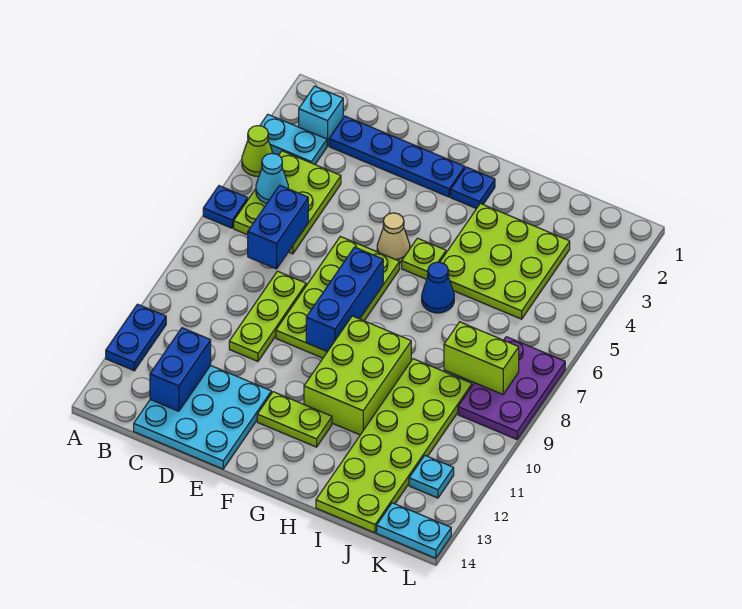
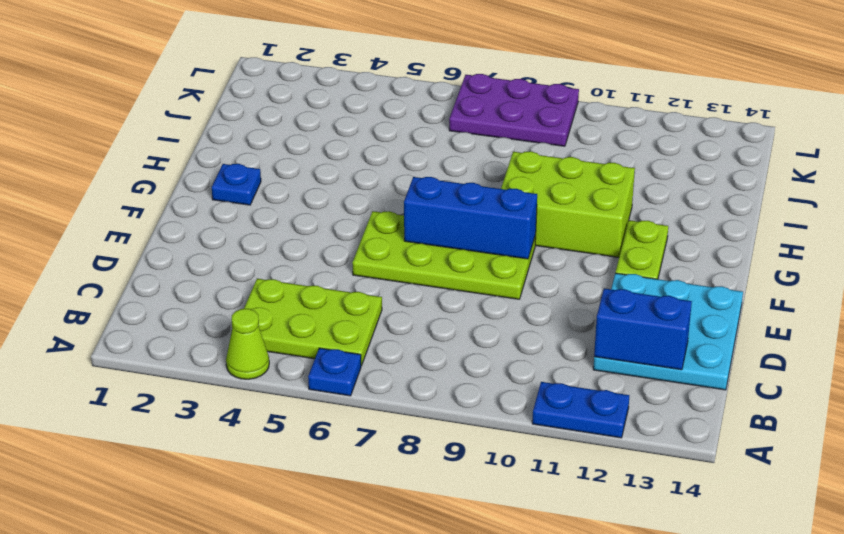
none -> cyan plate A3:B3 level 1
none -> cyan brick B2 level 1
none -> blue plate C2:F2 level 1

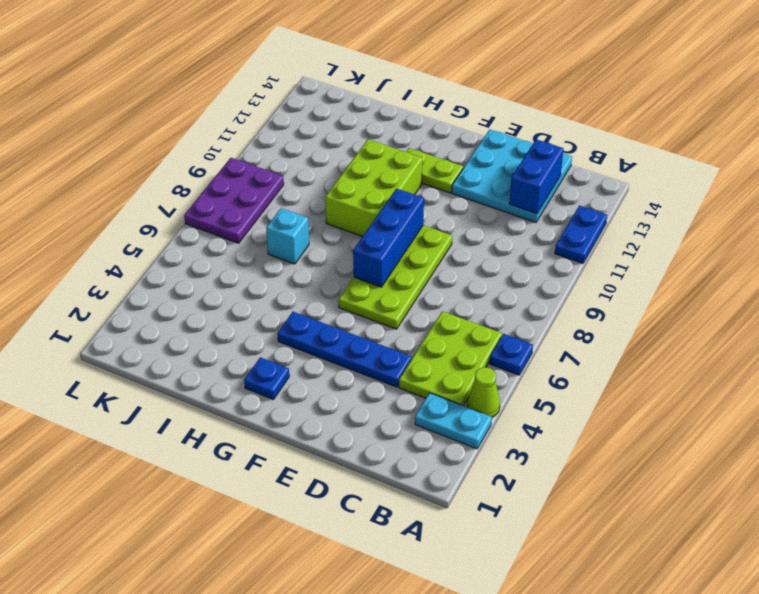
blue plate D4:G4 level 1 -> blue plate C2:F2 level 1
cyan brick I7 level 1 -> cyan brick B2 level 1
none -> lime plate D8:D10 level 1
none -> tan cone F5 level 1
none -> lime plate G5 level 1

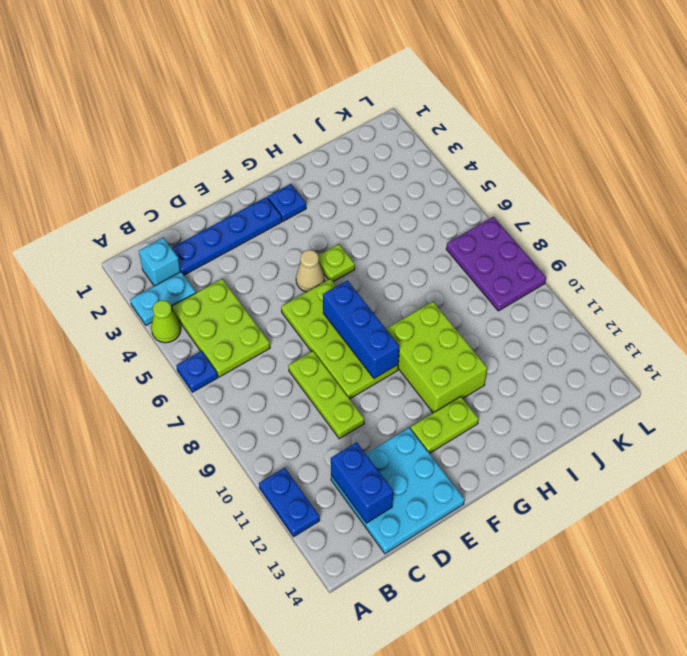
none -> lime plate H3:J5 level 1
none -> blue cone H6 level 1
none -> lime plate I9:J14 level 1

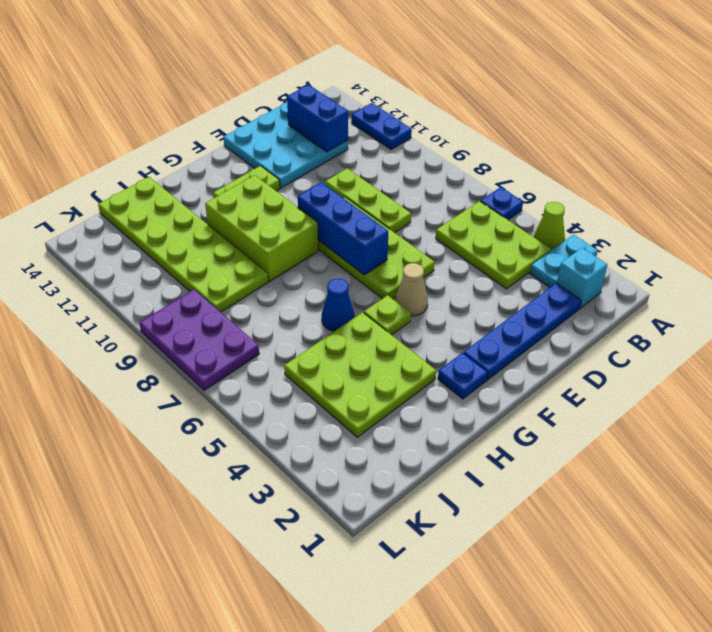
none -> cyan plate K12 level 1
none -> cyan plate K14:L14 level 1
none -> cyan cone B5 level 2

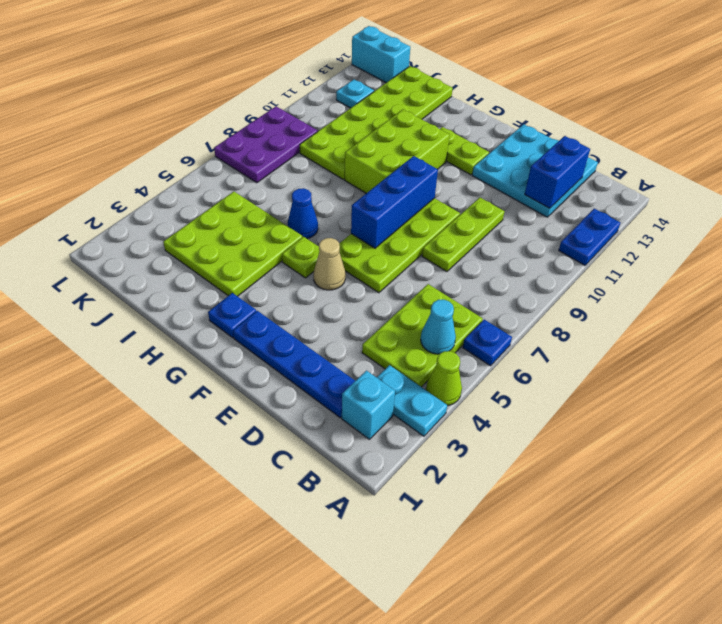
cyan brick K14:L14 level 1 -> cyan plate K14:L14 level 1
none -> blue brick C6:C7 level 2
none -> lime brick J8:K8 level 2

